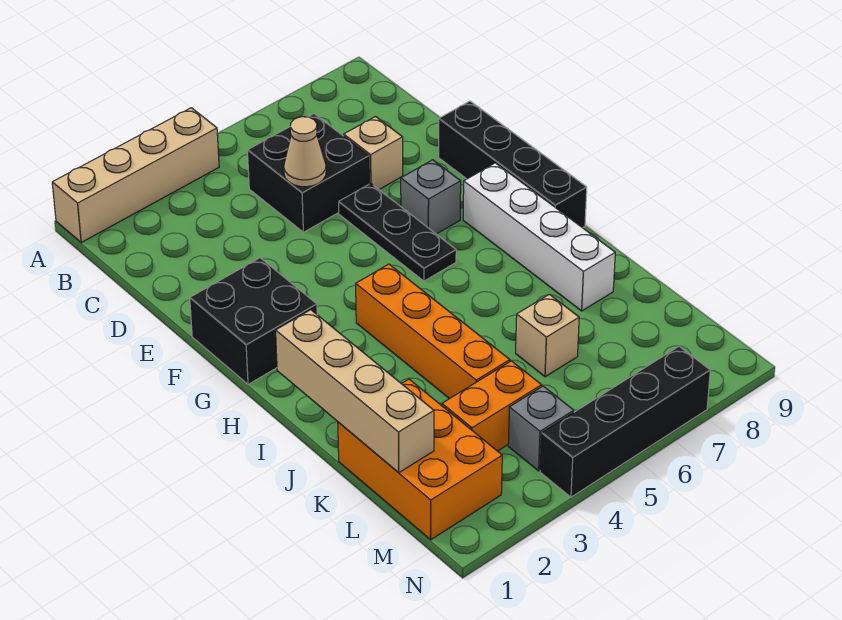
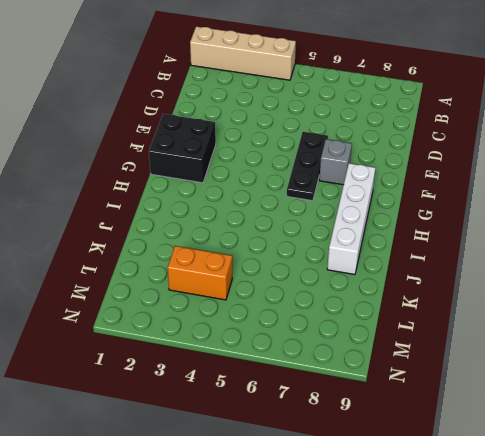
none -> black brick C5:D6 level 1
none -> tan brick D7 level 1
none -> black brick E9:H9 level 1

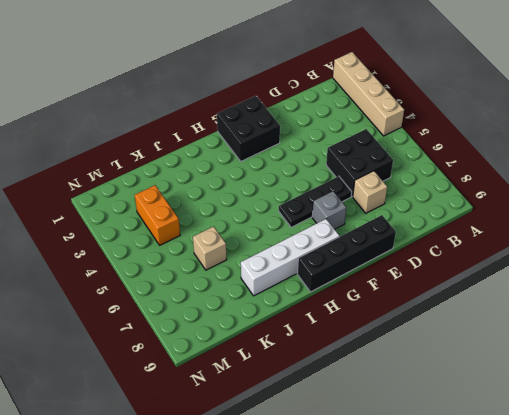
none -> orange brick H4:K4 level 1
none -> orange brick K1:M2 level 1
none -> grey brick M4 level 1

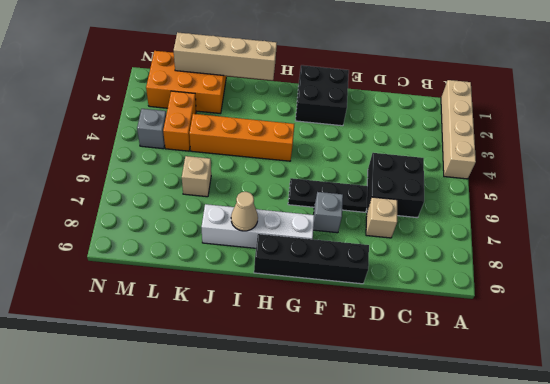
tan cone I8 level 2 -> tan cone D5 level 2
none -> black brick N4:N7 level 1

